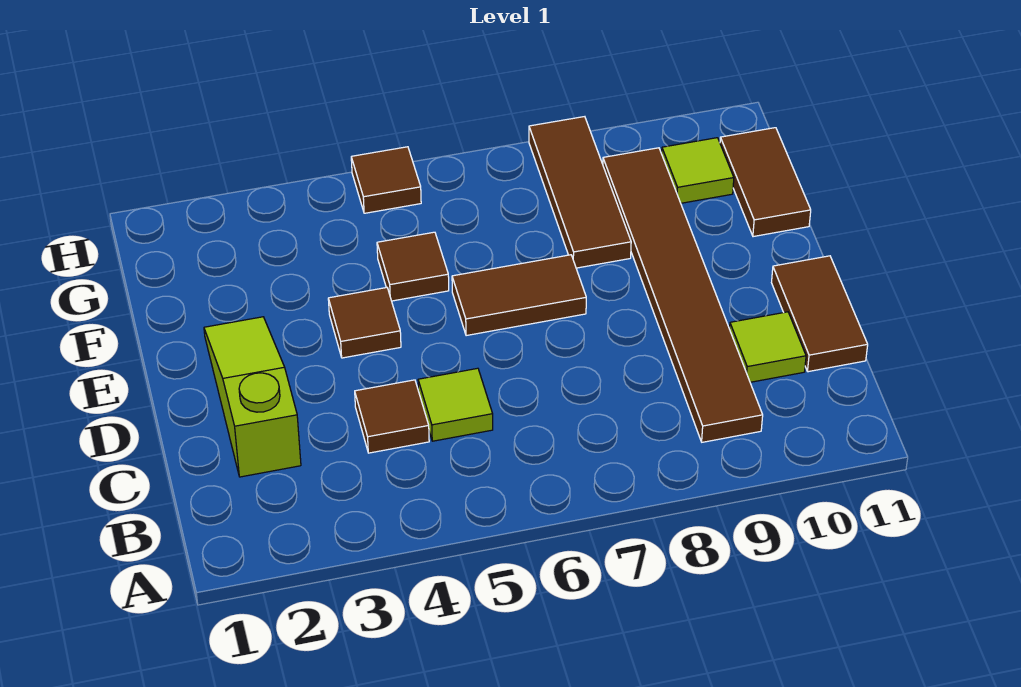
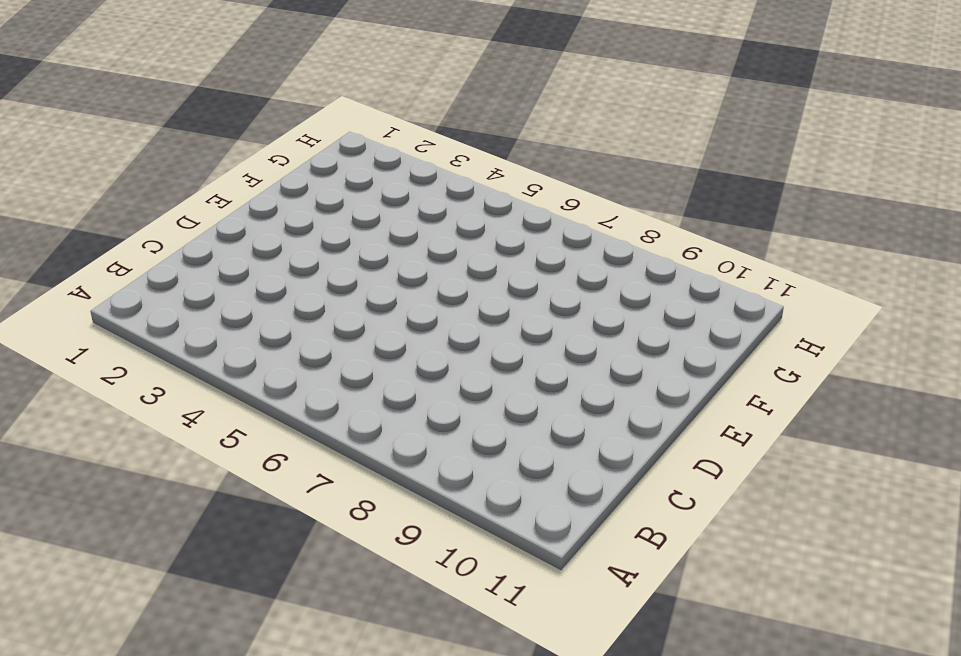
none -> brown tile B9:G9 level 1
none -> lime slope C2:E2 level 1 top C
none -> brown tile C4 level 1

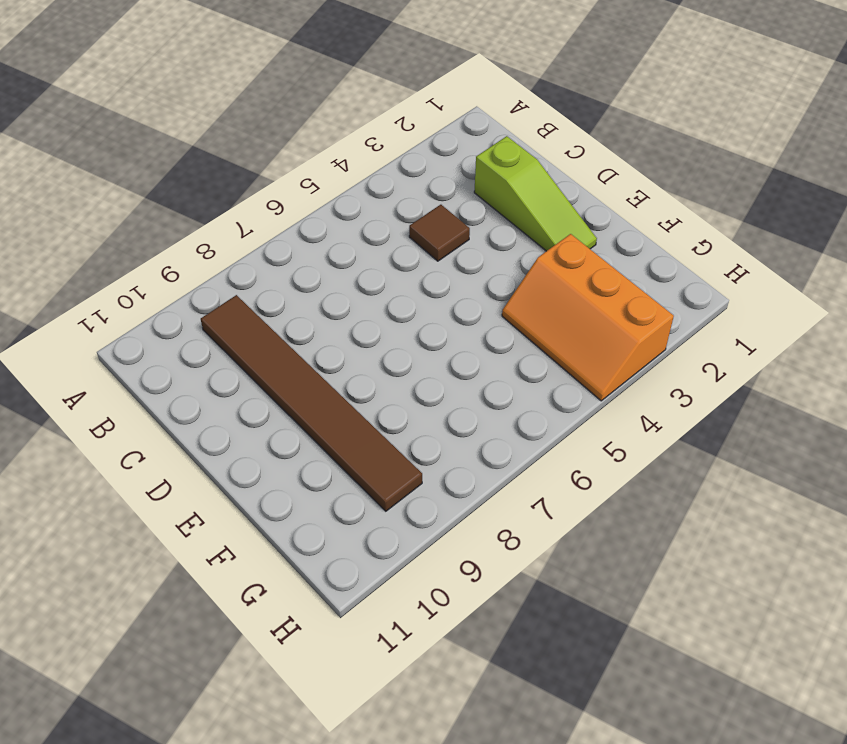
orange slope F3:H4 level 1 top 3 -> none
none -> lime tile C5 level 1
none -> lime tile C10 level 1
none -> brown tile C11:D11 level 1

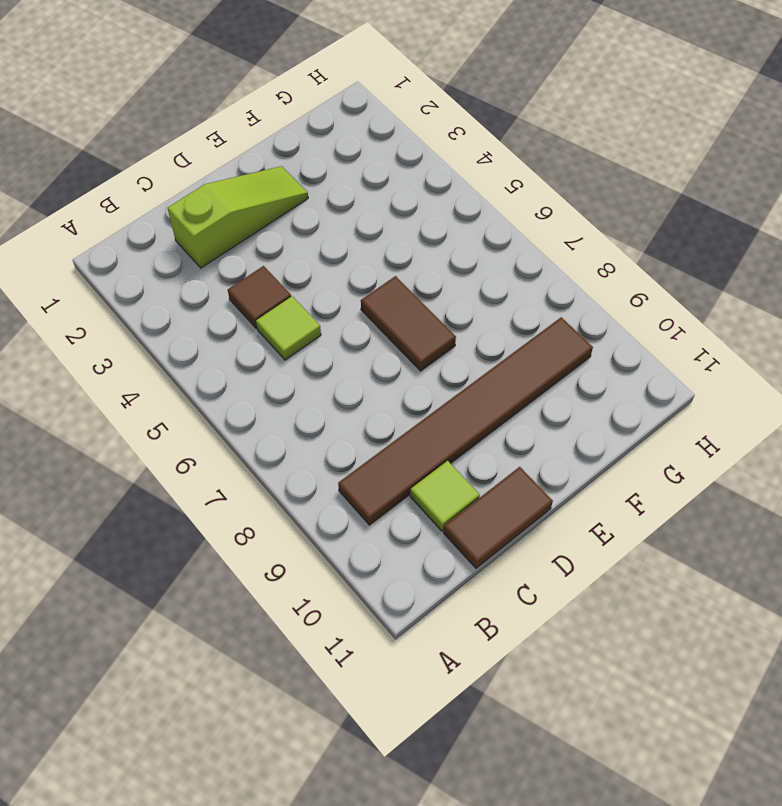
none -> brown tile E4 level 1
none -> brown tile F5 level 1
none -> brown tile F8:H8 level 1

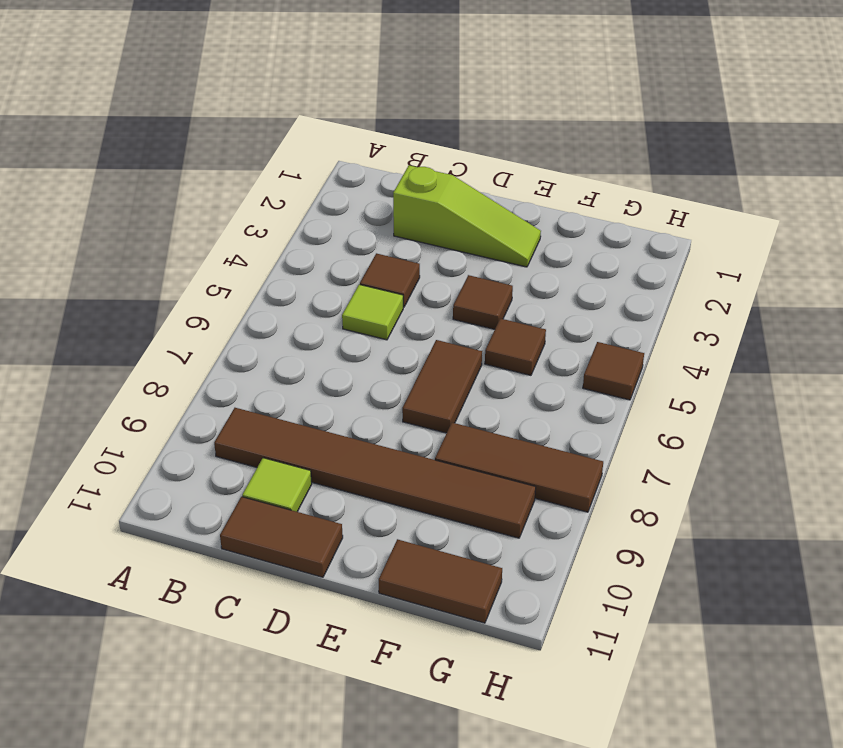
none -> lime tile G10 level 1

